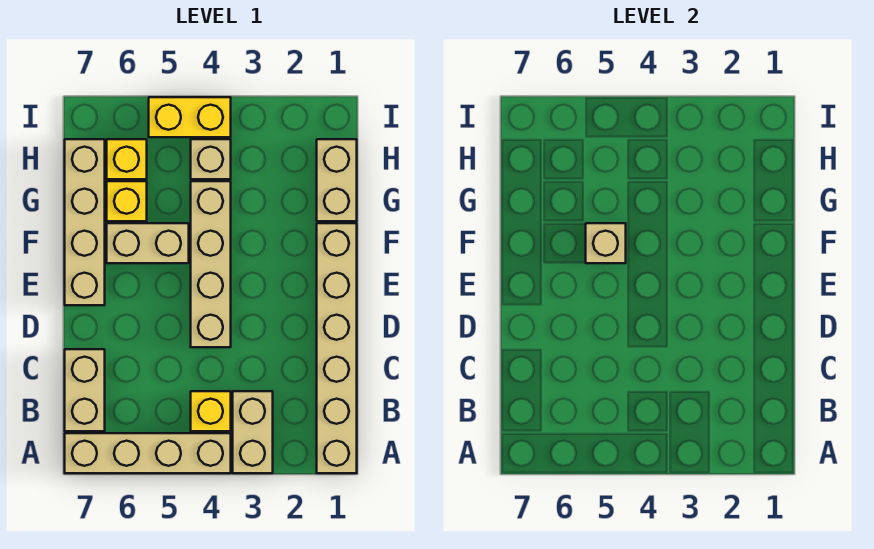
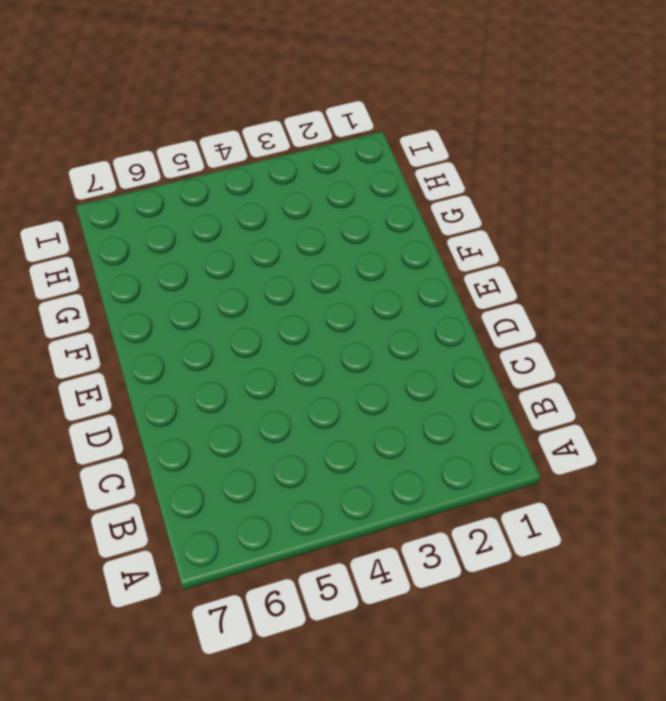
none -> tan brick A1:F1 level 1
none -> tan brick A3:B3 level 1
none -> tan brick A4:A7 level 1

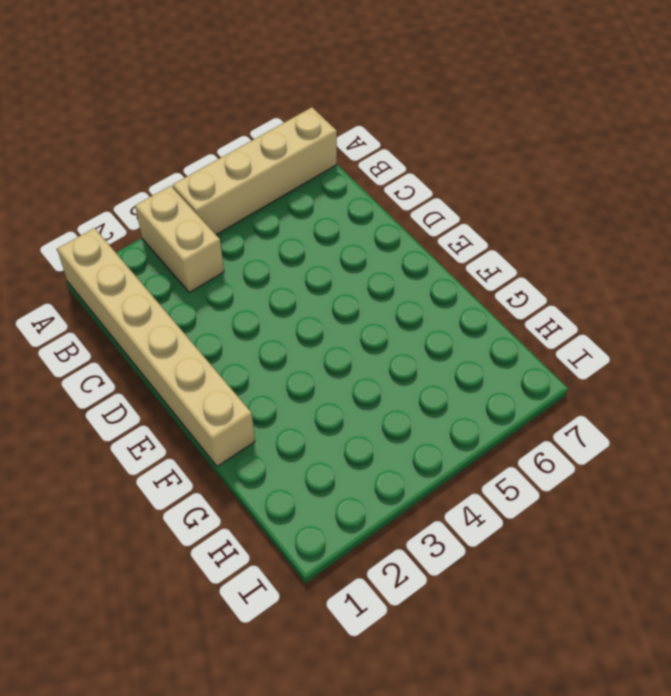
none -> yellow brick B4 level 1
none -> tan brick B7:C7 level 1
none -> tan brick D4:G4 level 1

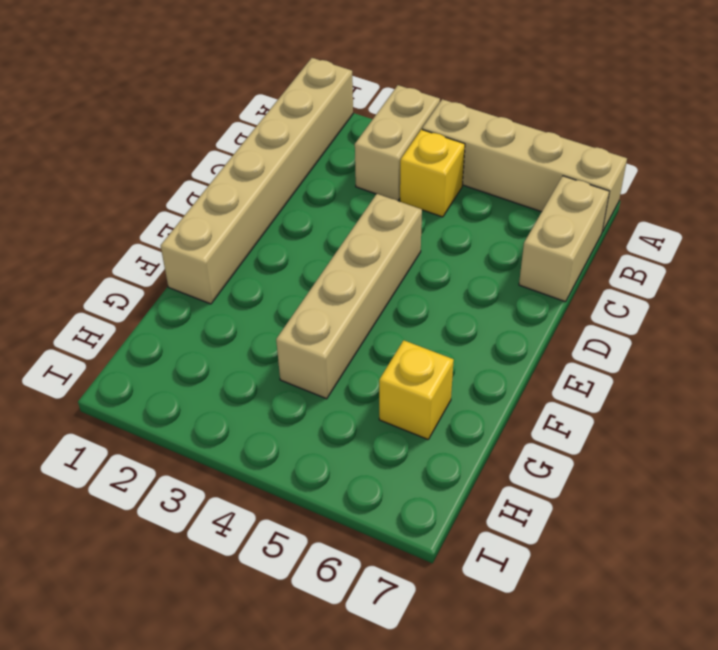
none -> tan brick E7:H7 level 1
none -> tan brick F5:F6 level 1
none -> tan brick G1:H1 level 1

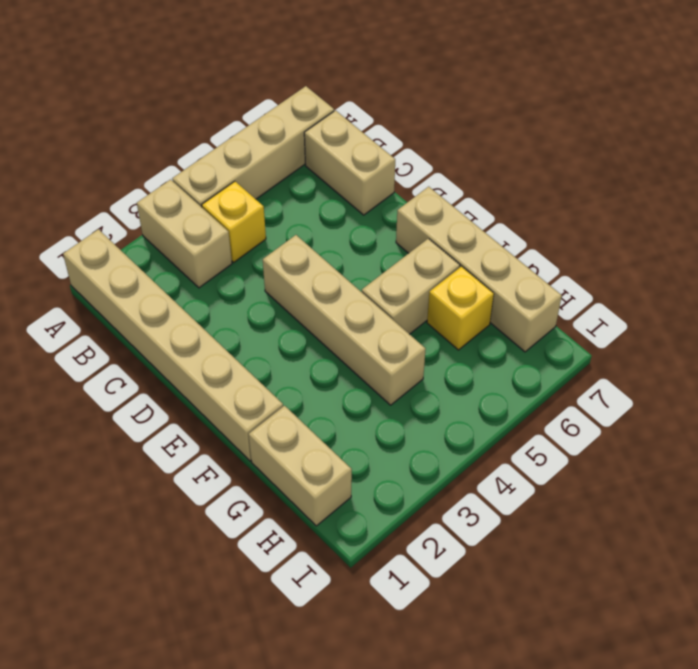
none -> tan brick H4 level 1
none -> yellow brick H6 level 1
none -> yellow brick I4:I5 level 1

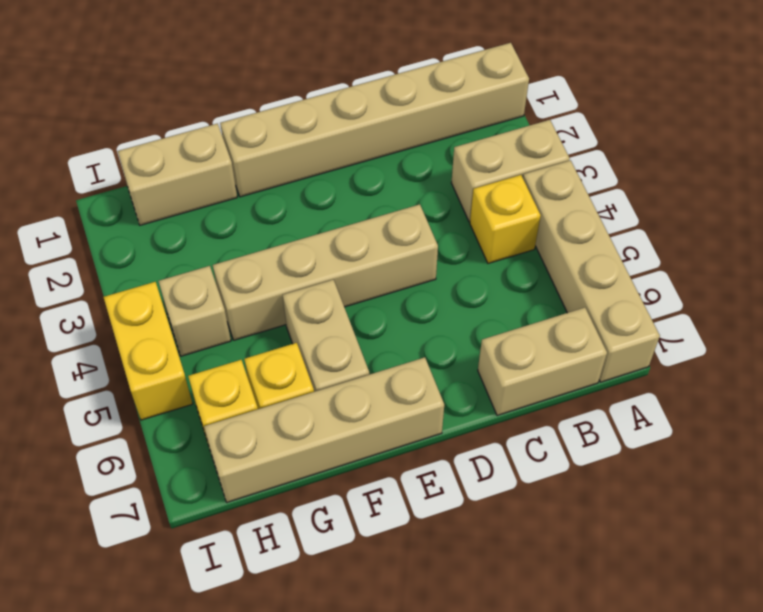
none -> tan brick F5 level 2

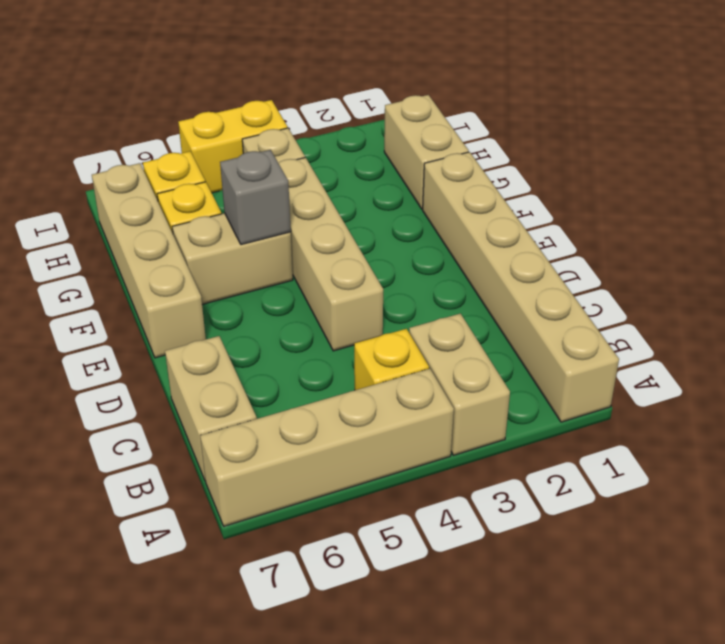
grey brick F5 level 2 -> tan brick F5 level 2

